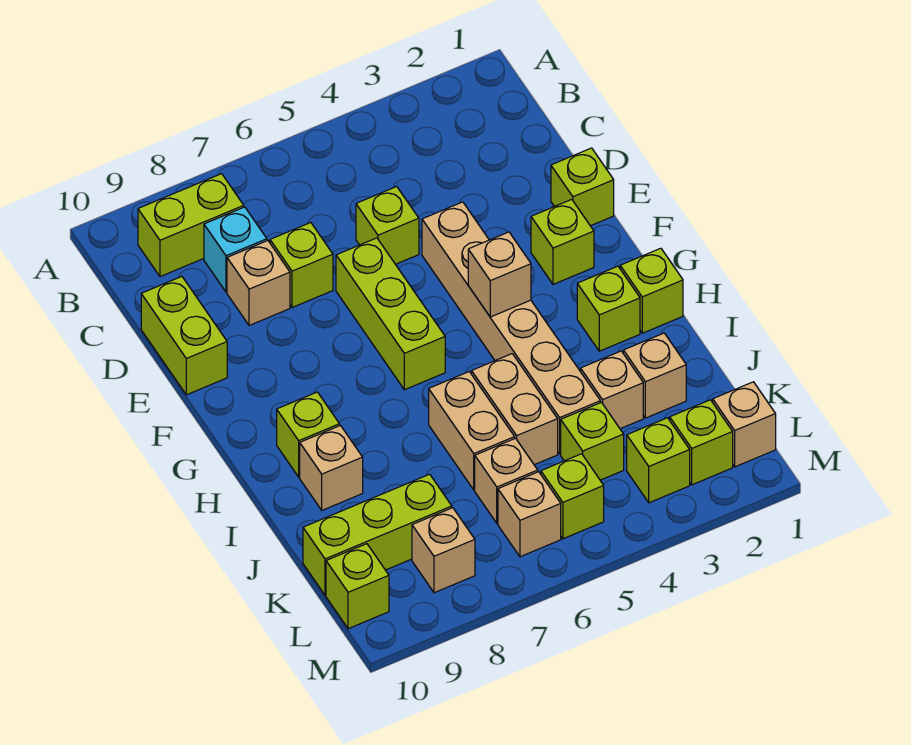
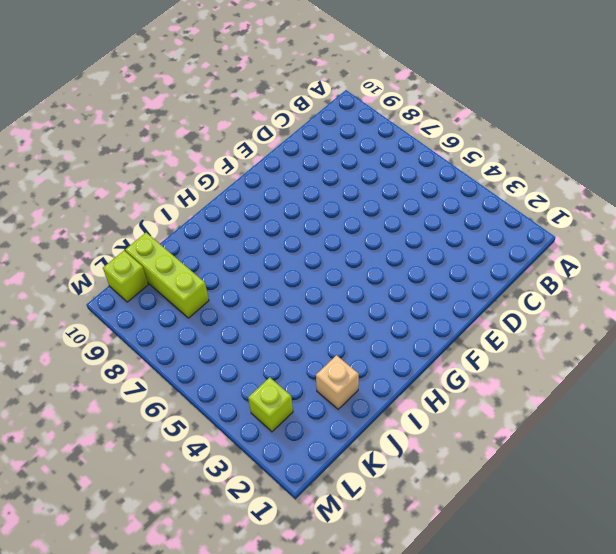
none -> lime brick B8:B9 level 1
none -> cyan brick C8 level 1
none -> lime brick D5 level 1

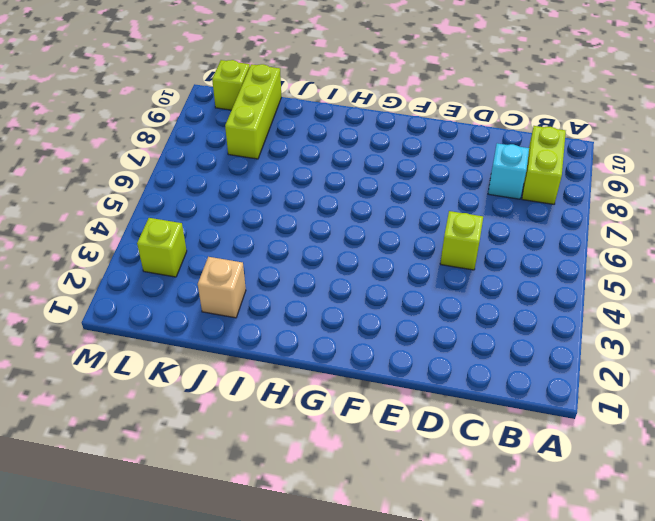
none -> lime brick D7 level 1
none -> tan brick D8 level 1
none -> lime brick D10:E10 level 1

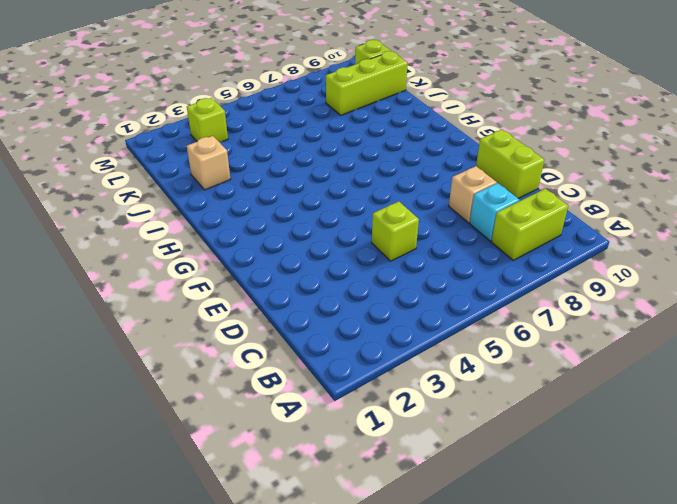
none -> lime brick D7 level 1
none -> lime brick E1 level 1
none -> tan brick E4:J4 level 1

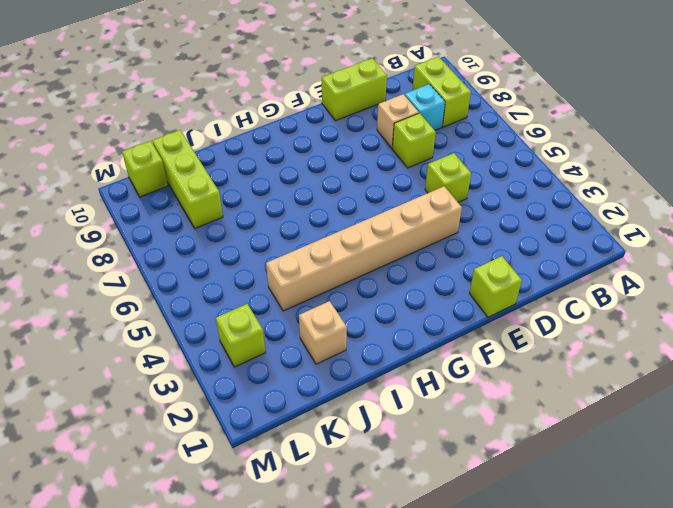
none -> lime brick E6:G6 level 1
none -> lime brick F2 level 1
none -> lime brick H1 level 1

